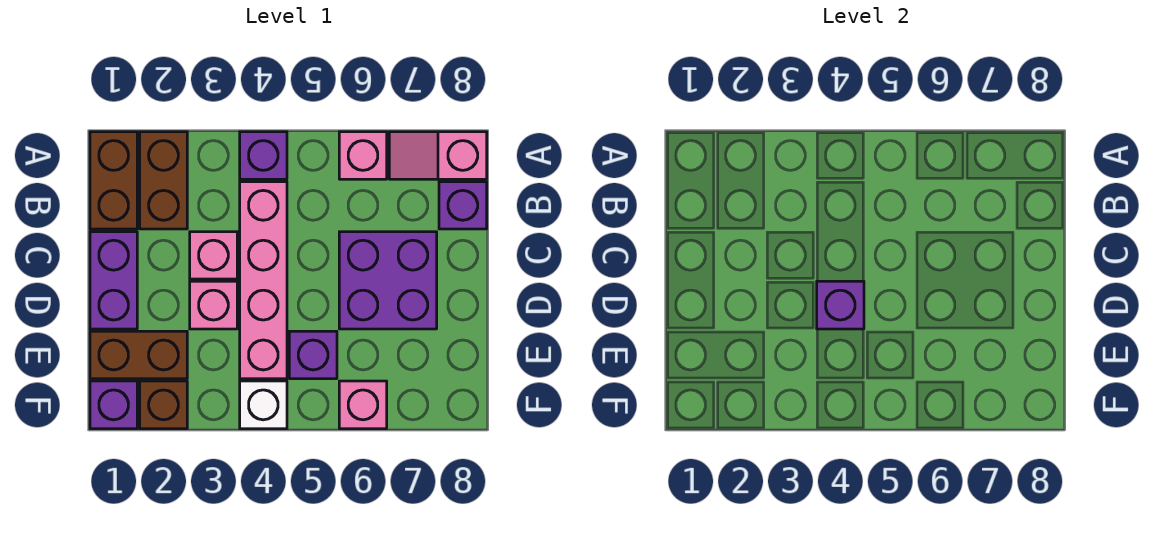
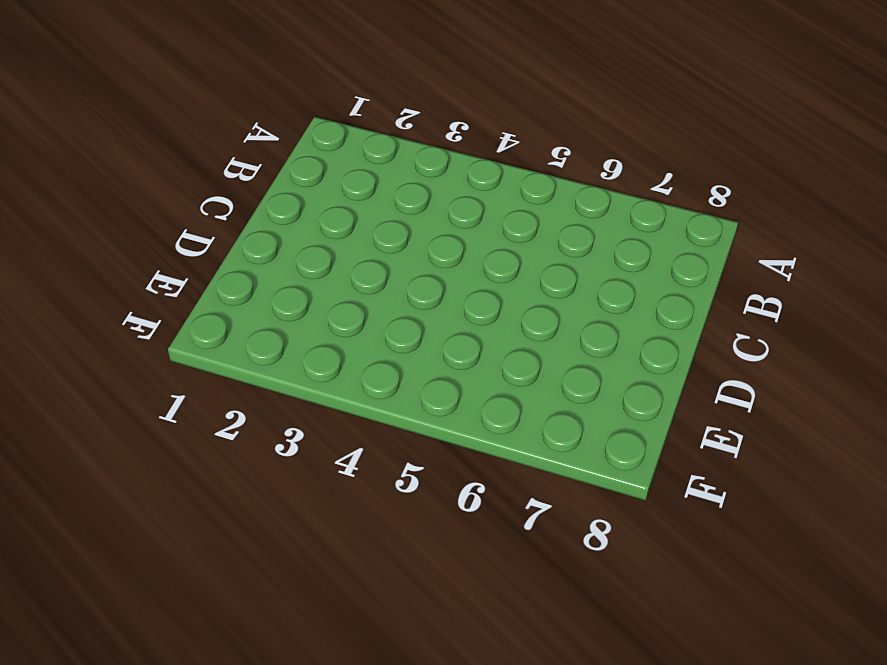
none -> brown brick A1:B1 level 1
none -> brown brick A2:B2 level 1
none -> purple brick A4 level 1

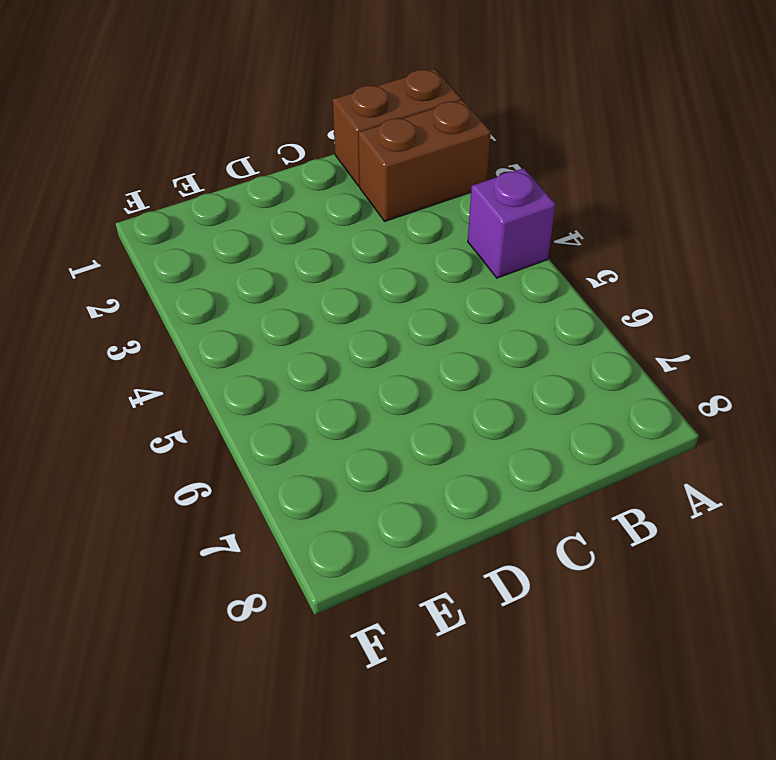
none -> pink brick A6 level 1
none -> pink slope A7:A8 level 1 top 8
none -> pink brick B4:E4 level 1

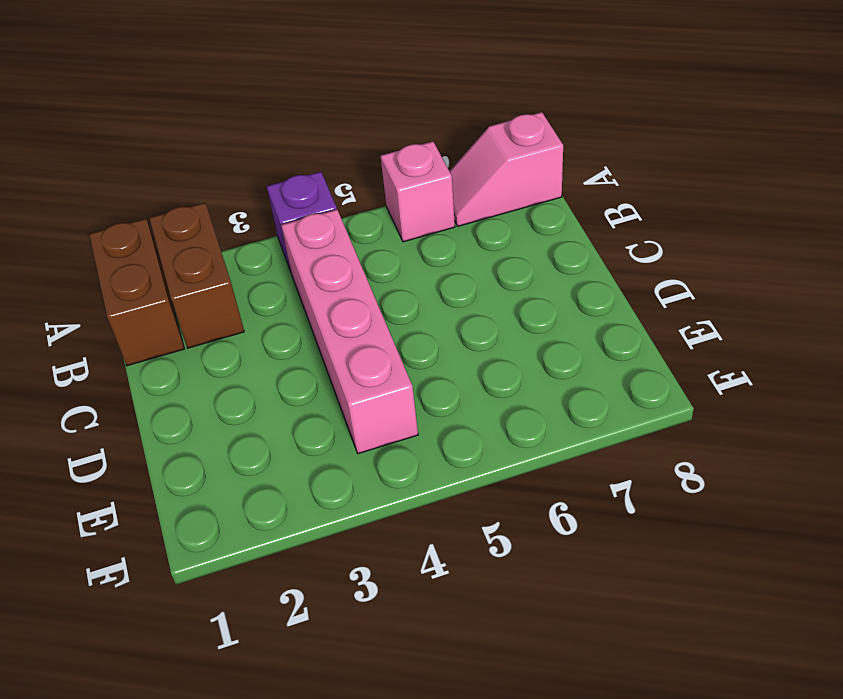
none -> purple brick B8 level 1
none -> purple brick C1:D1 level 1
none -> pink brick C3 level 1

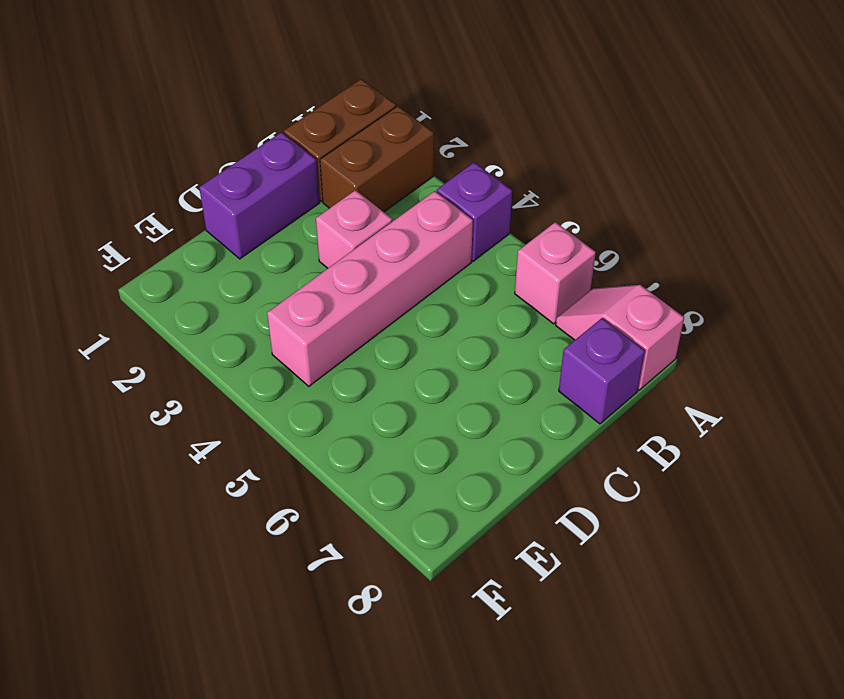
none -> purple brick C6:D7 level 1
none -> pink brick D3 level 1
none -> brown brick E1:E2 level 1

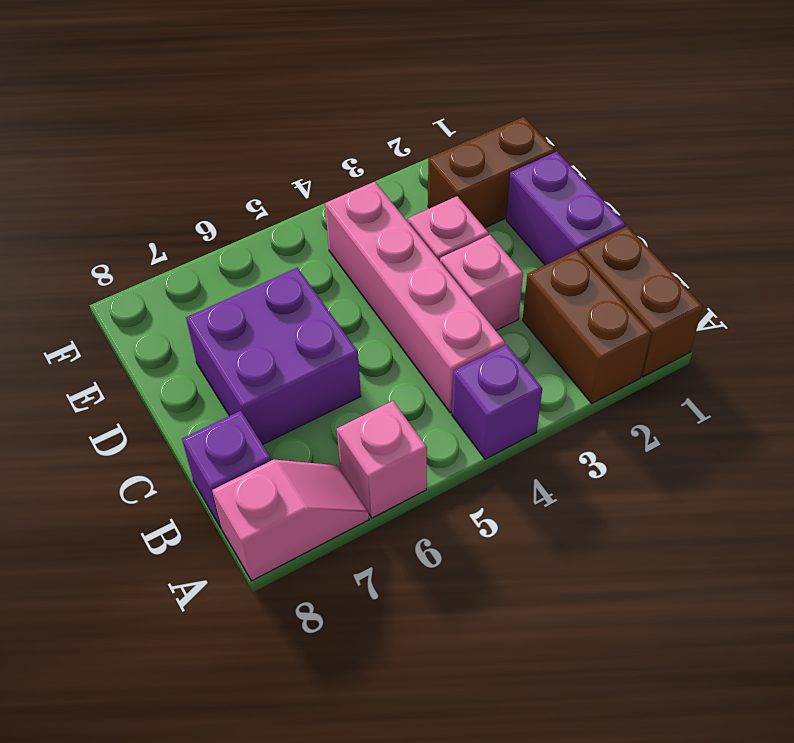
none -> purple brick E5 level 1
none -> purple brick F1 level 1
none -> brown brick F2 level 1

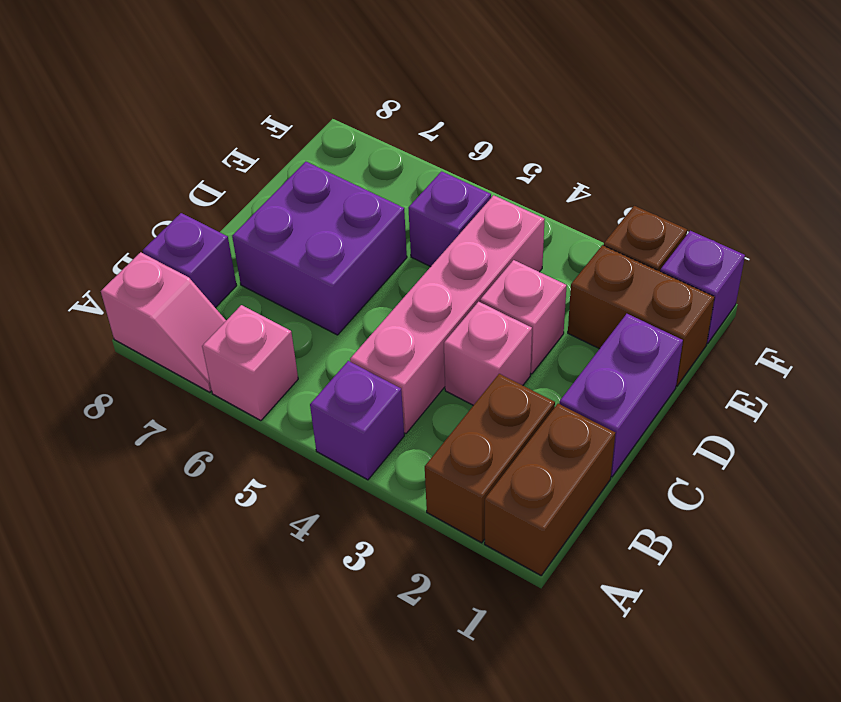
none -> white brick F4 level 1
none -> pink brick F6 level 1
none -> purple brick D4 level 2

